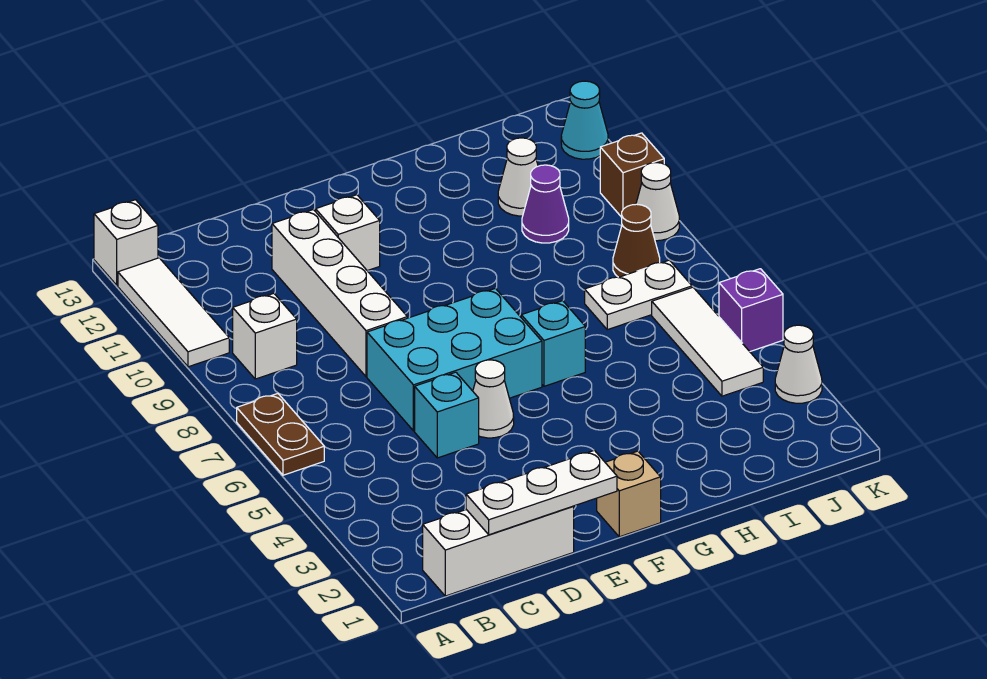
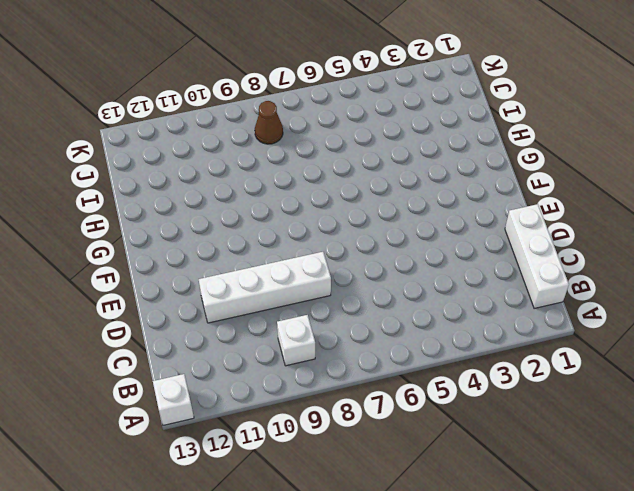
none -> brown plate A6:A7 level 1
none -> white tile A10:A12 level 1
none -> cyan brick D5 level 1

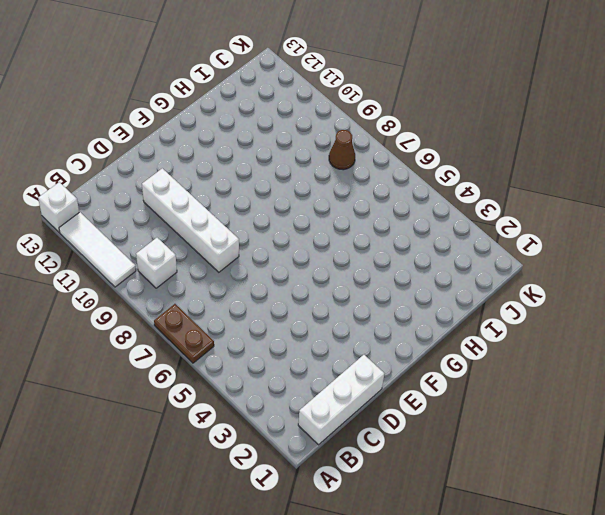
none -> cyan brick D5 level 1
none -> cyan brick D6:F7 level 1
none -> white cone E5 level 1

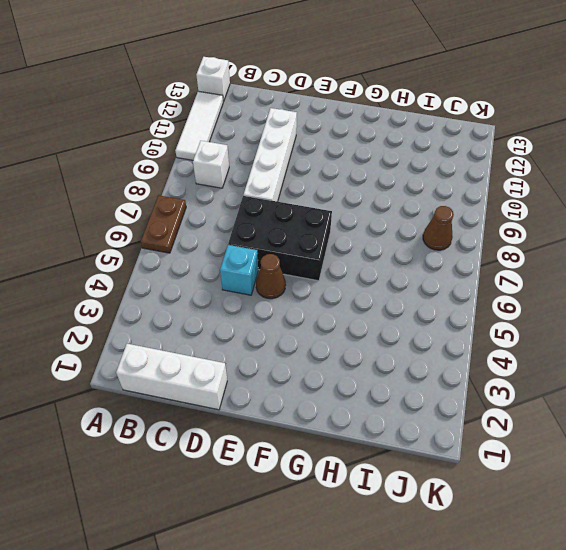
black brick D6:F7 level 1 -> cyan brick D6:F7 level 1
brown cone E5 level 1 -> white cone E5 level 1
none -> white brick E11 level 1
none -> tan brick F1 level 1
none -> cyan brick G6 level 1

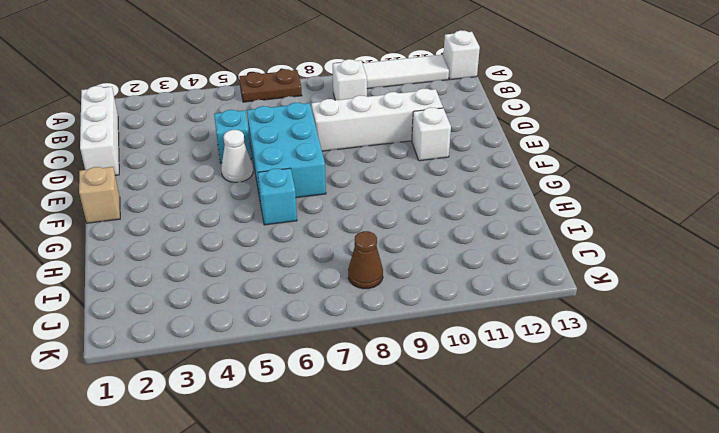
none -> white plate I7:J7 level 1
none -> purple cone I10 level 1
none -> white cone I11 level 1

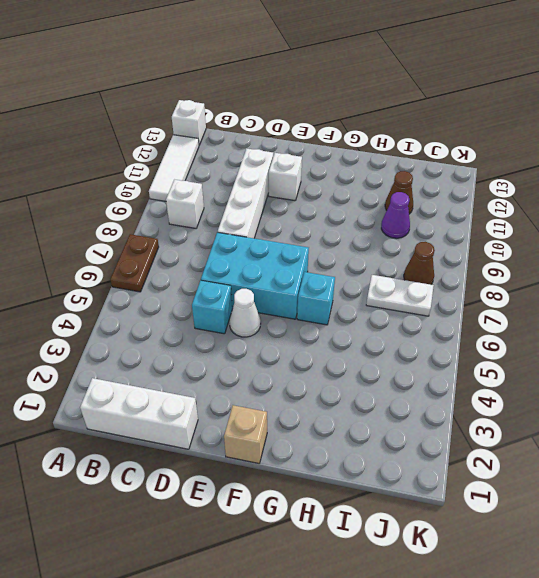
brown cone I11 level 1 -> white cone I11 level 1
none -> white tile J4:J6 level 1
none -> white cone K3 level 1
none -> purple brick K5 level 1

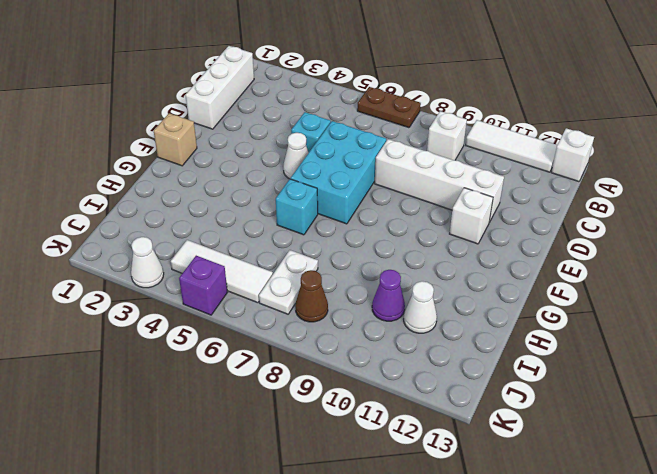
none -> white cone K9 level 1
none -> brown brick K10 level 1
none -> cyan cone K12 level 1

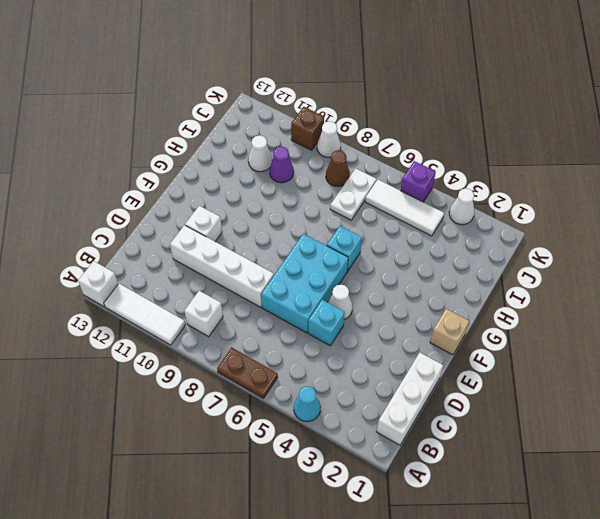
cyan cone A4 level 1 -> cyan cone K12 level 1
none -> white plate C1:E1 level 2

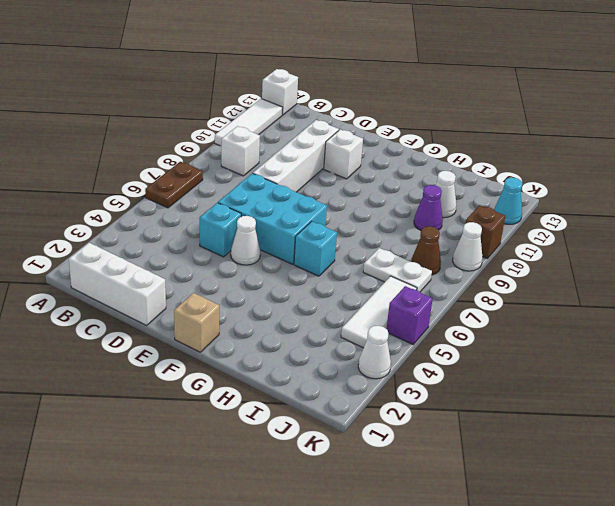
none -> white plate C1:E1 level 2

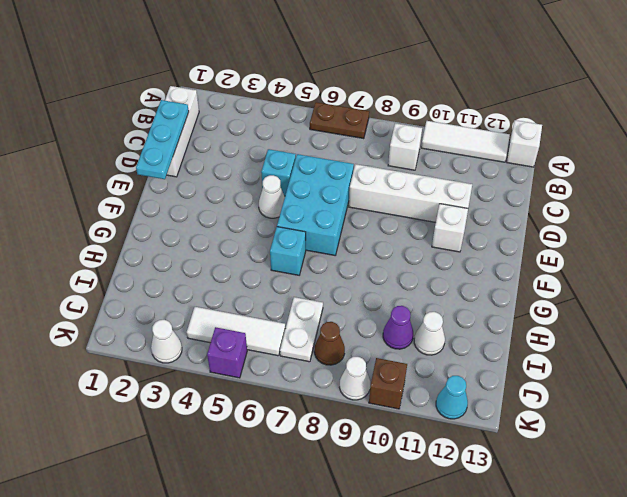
cyan plate C1:E1 level 2 -> white plate C1:E1 level 2
none -> tan brick F1 level 1

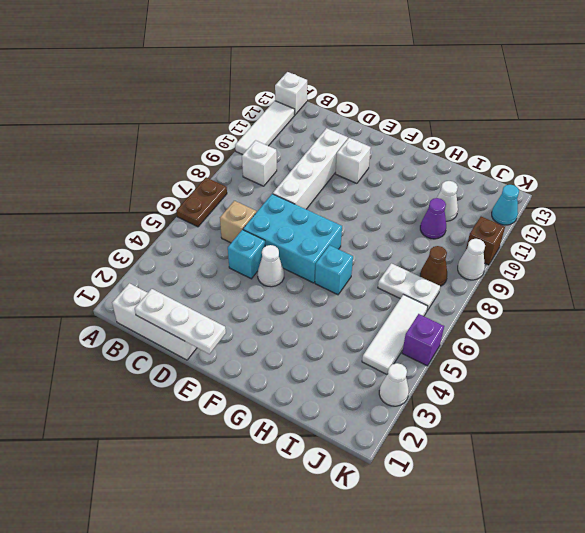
tan brick C6 level 1 -> tan brick F1 level 1

